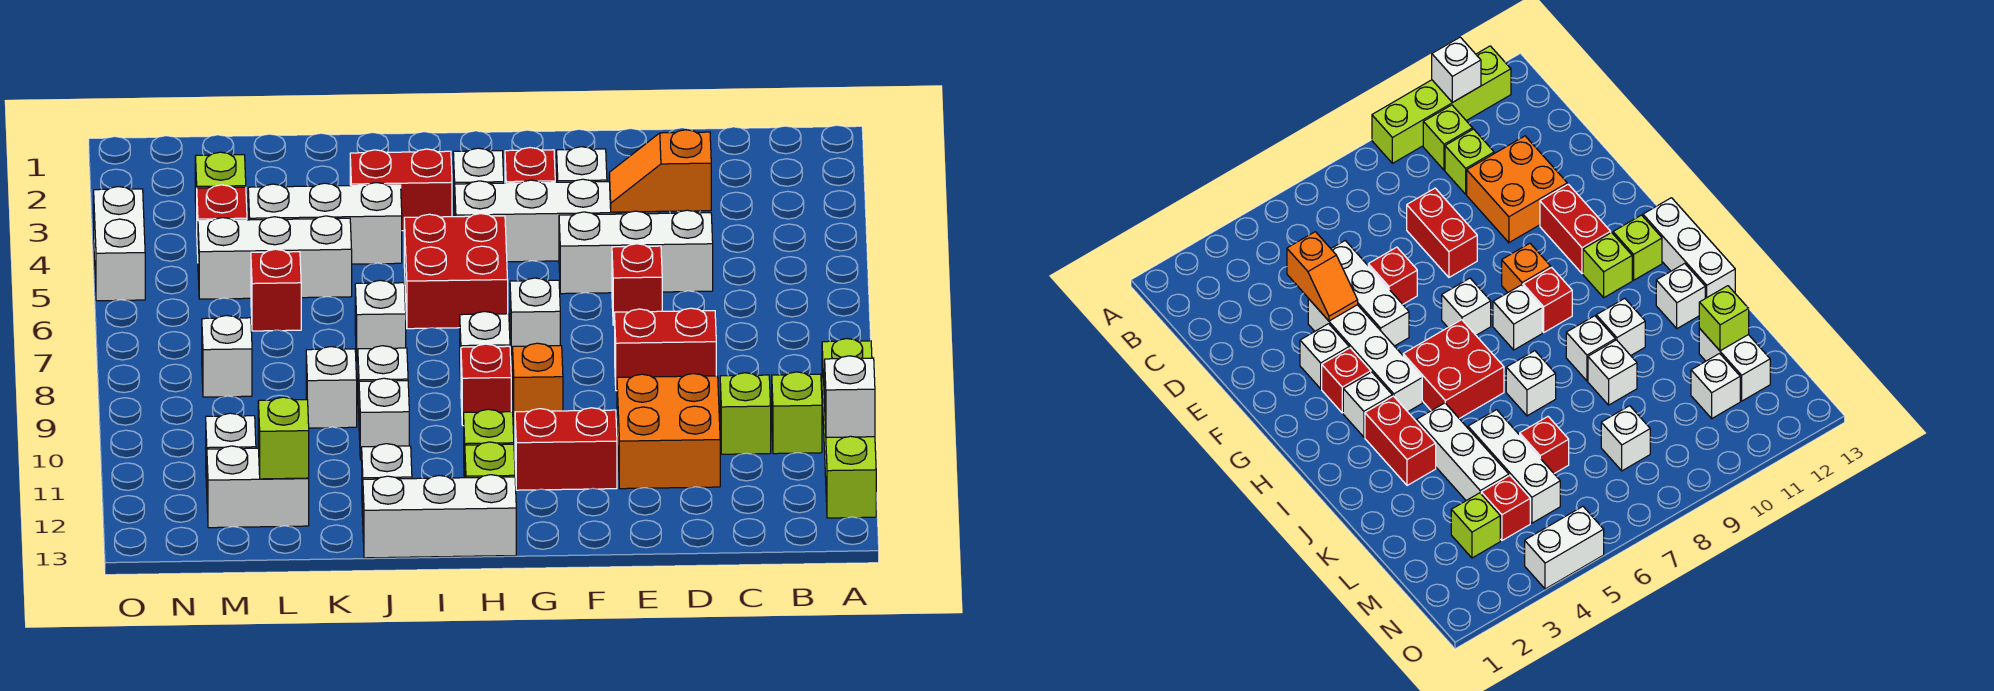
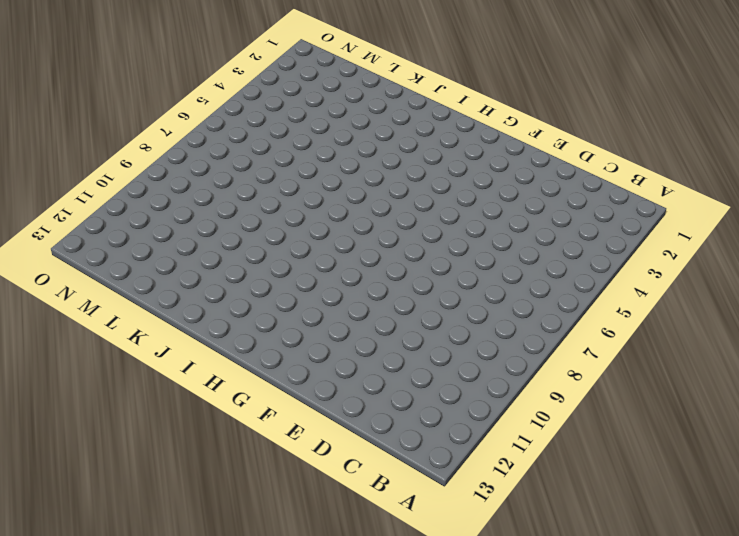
none -> lime brick A9:A12 level 1
none -> lime brick B10 level 1
none -> lime brick C10 level 1
none -> white brick D5:F5 level 1

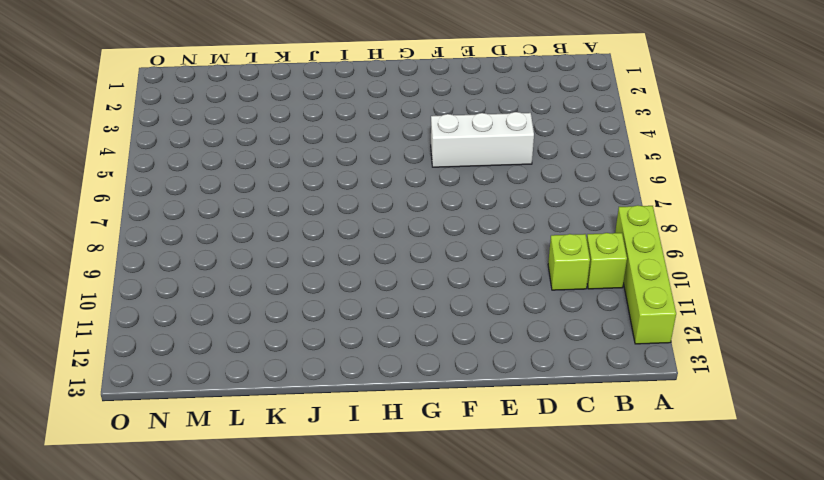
none -> red brick D8:E8 level 1
none -> orange brick D10:E11 level 1
none -> white brick E4:H4 level 1
none -> red brick E6 level 1

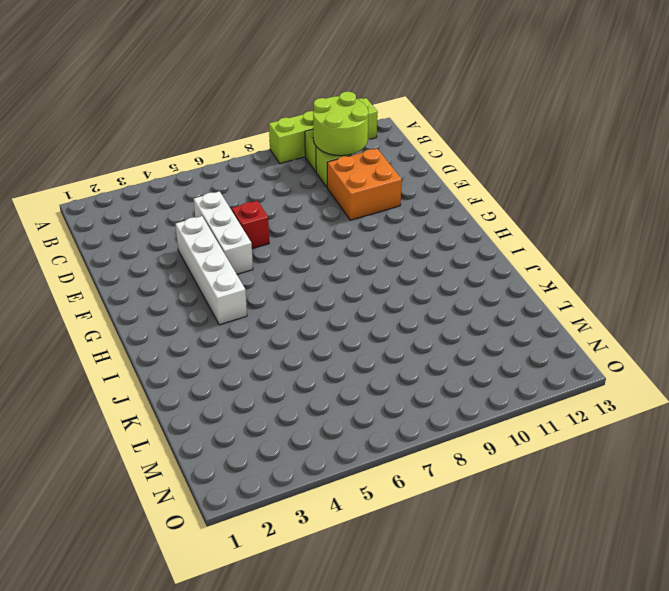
lime round brick B10:C11 level 2 -> none
none -> red brick D8:E8 level 1
none -> white brick F3 level 1
none -> red brick F11:G11 level 1
none -> red brick G3 level 1

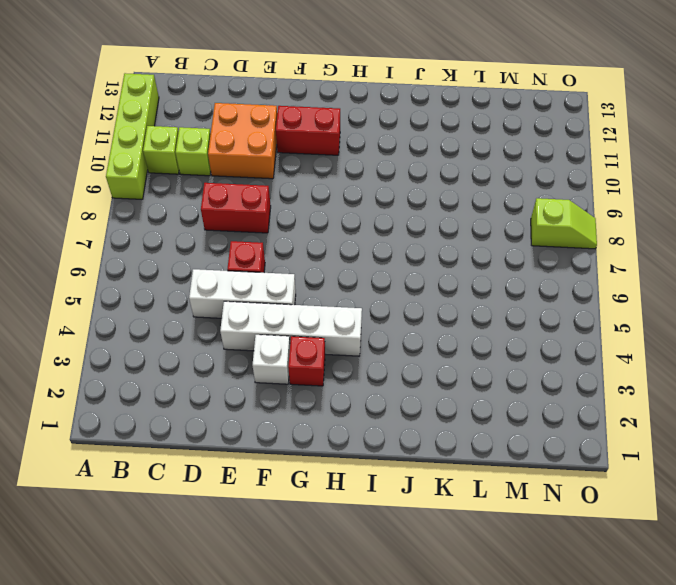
lime slope N8:O8 level 1 top N -> none
none -> white brick G7 level 1
none -> orange brick G9 level 1
none -> white brick H3 level 1
none -> red brick H5:I6 level 1

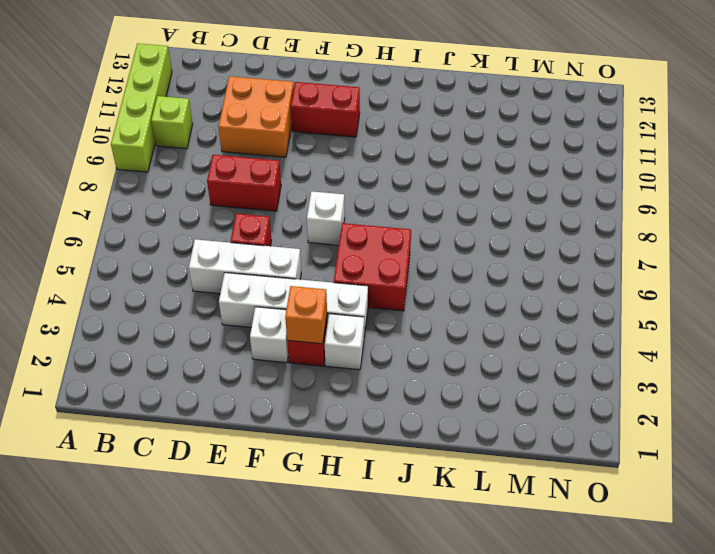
orange brick G3 level 2 -> orange brick G9 level 1
none -> lime brick C10 level 1
none -> white brick H8 level 1
none -> red brick H9 level 1
none -> lime brick H11 level 1

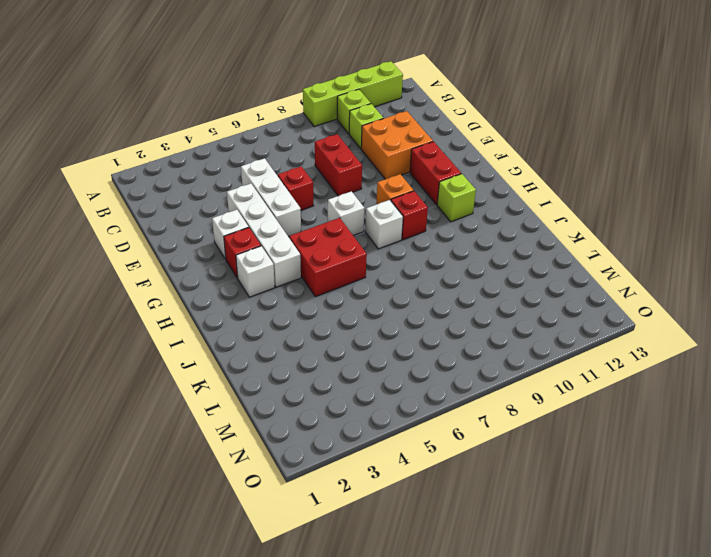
none -> lime brick H12 level 1
none -> white brick H13:J13 level 1
none -> red brick I3:J3 level 1
none -> white brick J4:L4 level 1

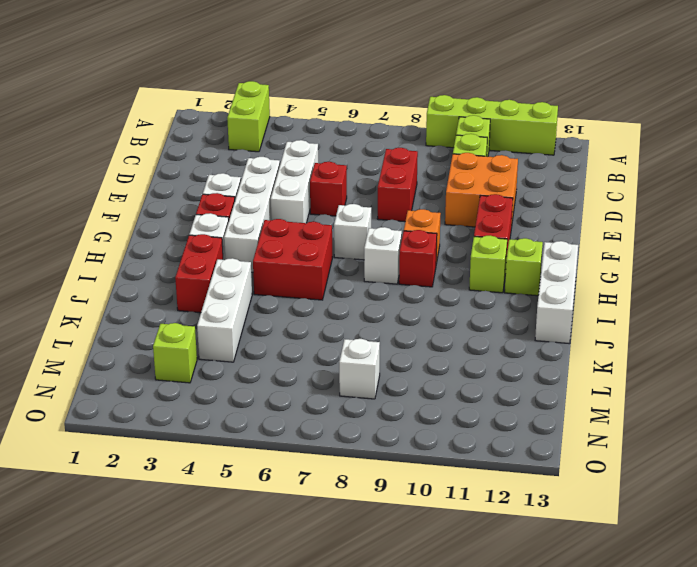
lime brick A3:B3 level 1 -> none
none -> white brick J7 level 1
none -> white brick J9 level 1
none -> white brick J10 level 1
none -> white brick J12 level 1

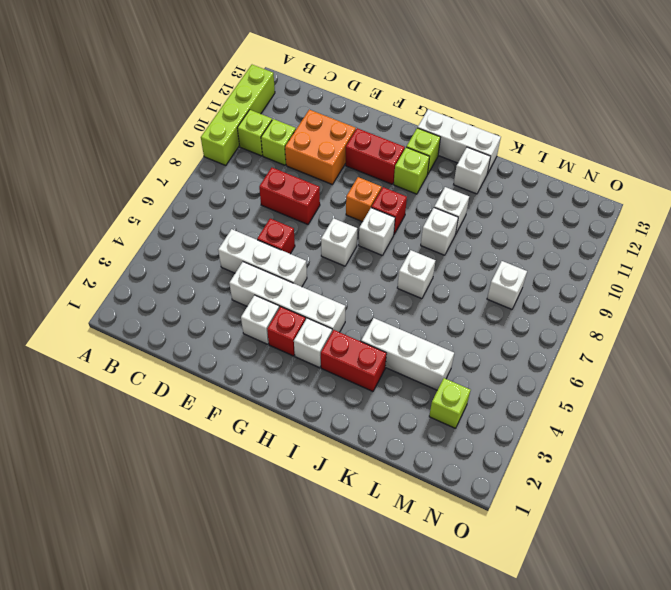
none -> red brick H5:I6 level 1
none -> white brick K5:M5 level 1
none -> white brick K9 level 1
none -> red brick L6 level 1

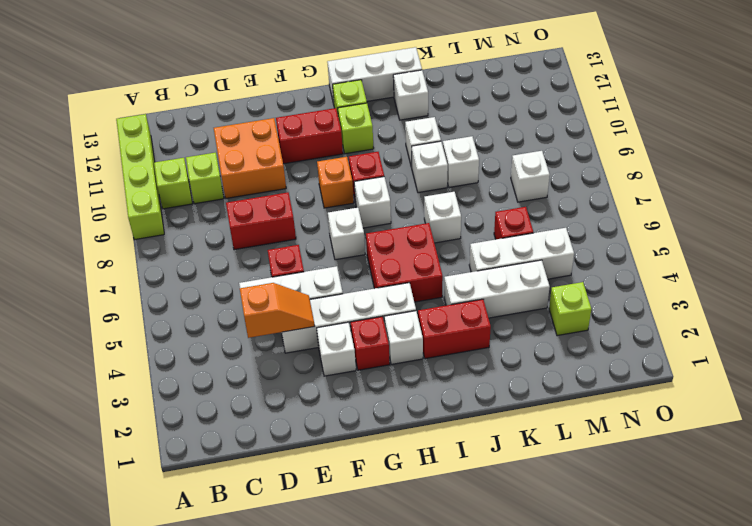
none -> white brick L12:M12 level 1
none -> red brick M4 level 1
none -> white brick M11 level 1
none -> white brick O4:O5 level 1

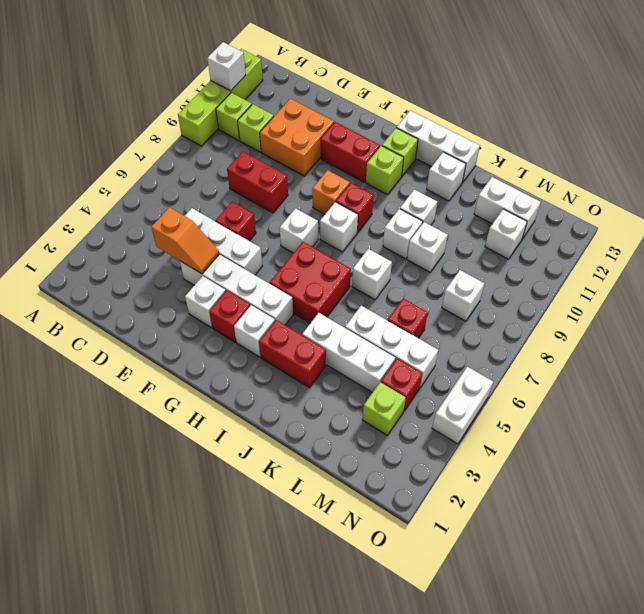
none -> lime brick L12 level 2

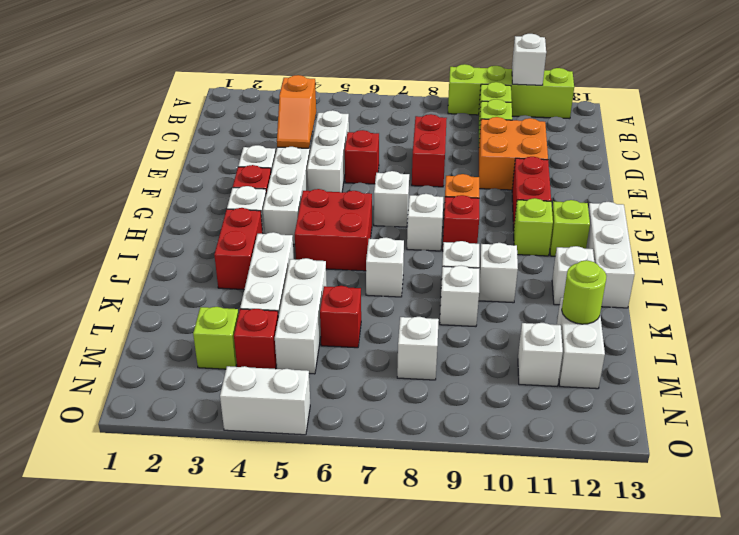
lime round brick L12 level 2 -> lime brick L12 level 2

